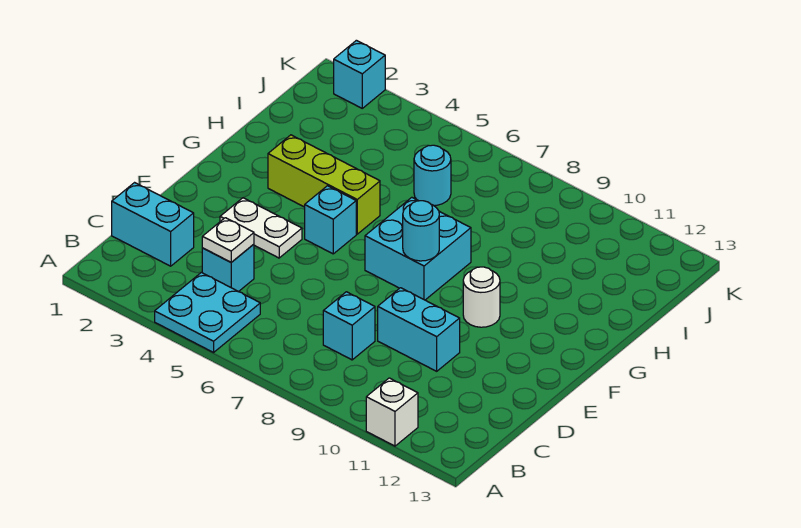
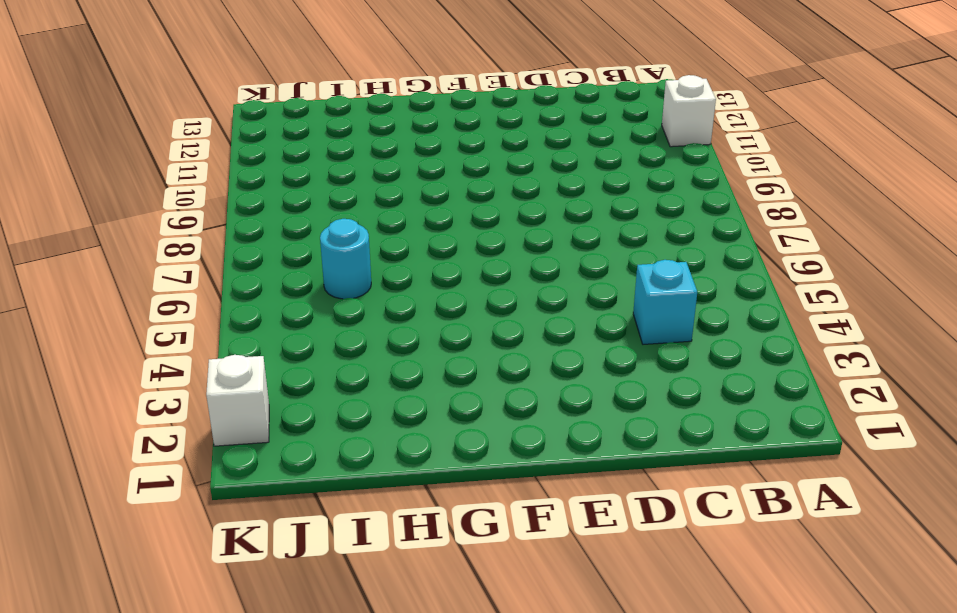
white brick K2 level 1 -> cyan brick K2 level 1
none -> cyan plate A4:B5 level 1
none -> cyan brick C1:C2 level 1
none -> cyan brick C8 level 1

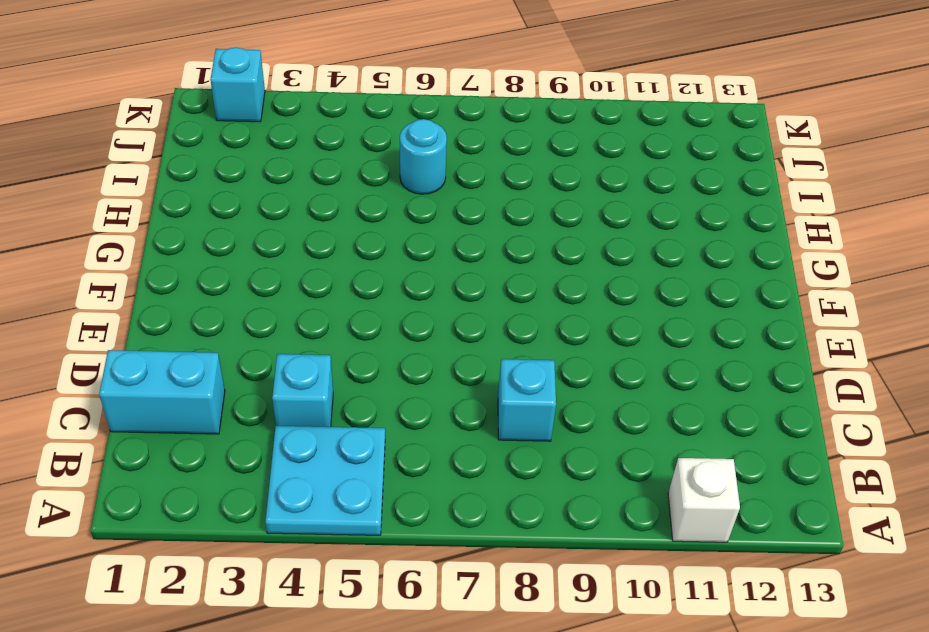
none -> cyan brick D9:D10 level 1
none -> white plate E3:E4 level 1
none -> cyan brick F5 level 1

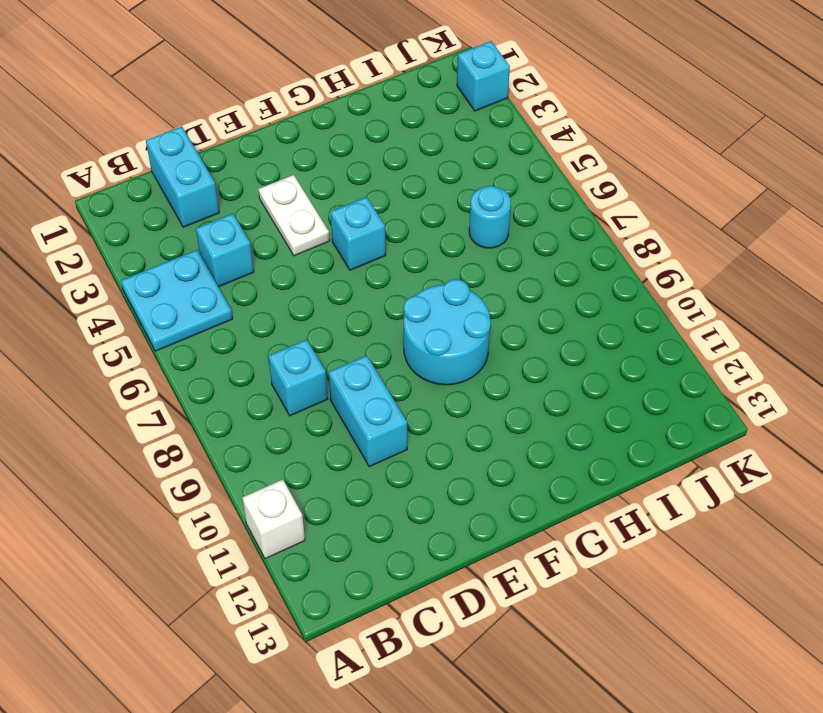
cyan round brick F8:G9 level 1 -> cyan brick F7:G8 level 1
none -> white round brick F10 level 1
none -> lime brick G3:G5 level 1
none -> white plate C4 level 2

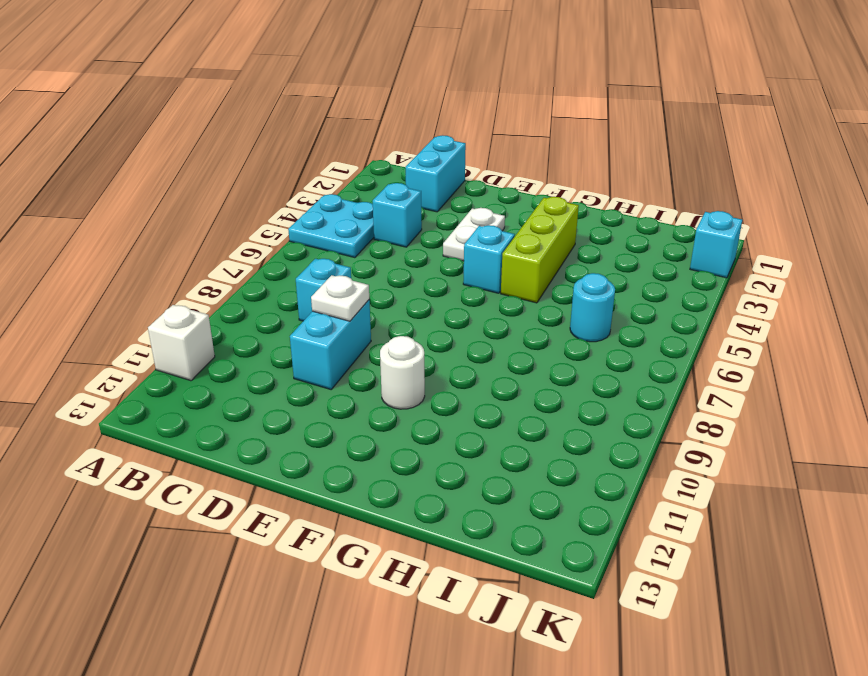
white plate D9 level 2 -> white plate C4 level 2
none -> cyan brick F7:G8 level 1
none -> cyan round brick F8 level 2

